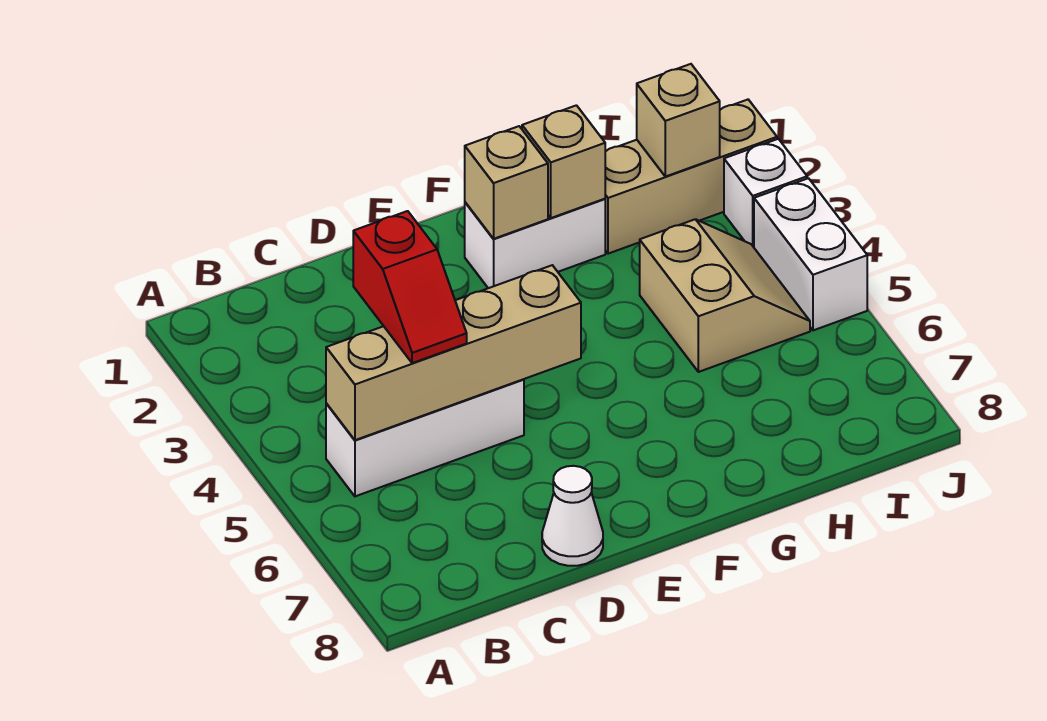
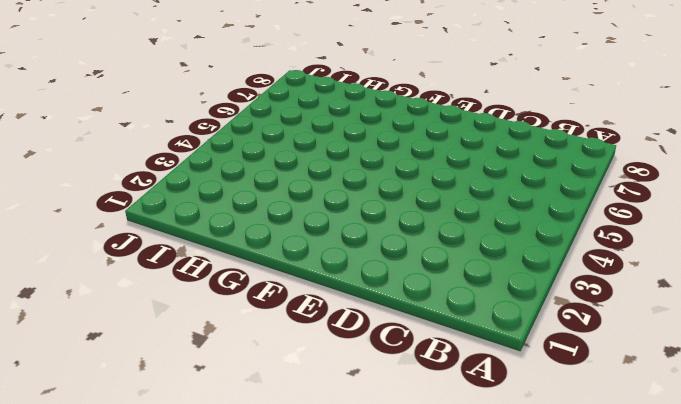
none -> white brick B5:D5 level 1
none -> white cone D8 level 1
none -> white brick F2:G2 level 1

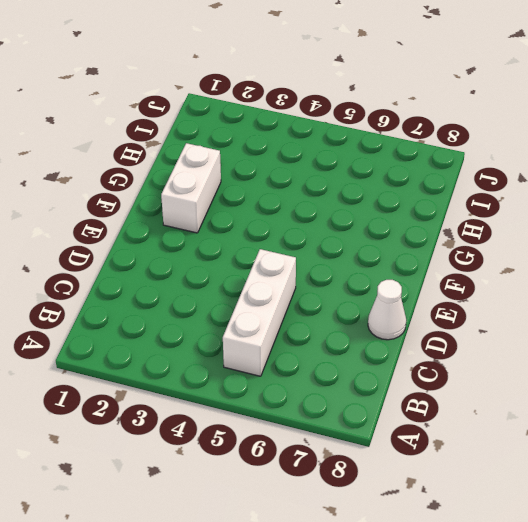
none -> tan brick H2:J2 level 1
none -> tan slope H4:I5 level 1 top H
none -> white brick J3 level 1

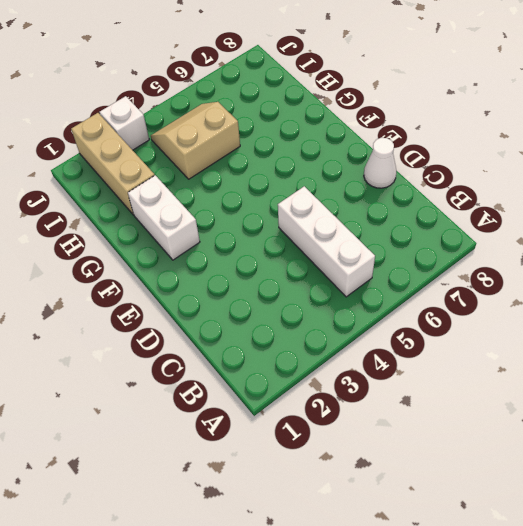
none -> white brick J4:J5 level 1
none -> tan brick B5:E5 level 2
none -> tan brick F2 level 2

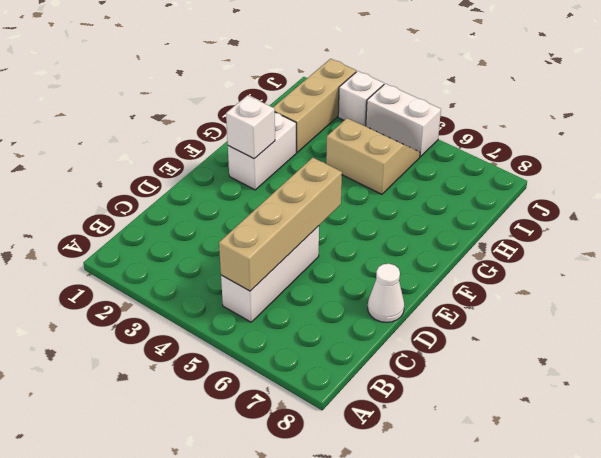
white brick F2 level 2 -> tan brick F2 level 2
none -> tan brick G2 level 2
none -> tan brick I2 level 2
none -> red slope C4:C5 level 3 top 4

